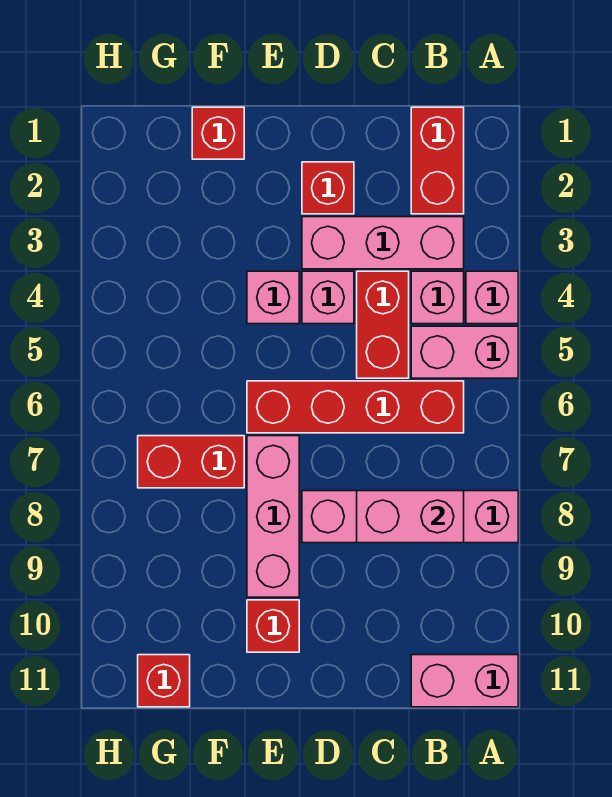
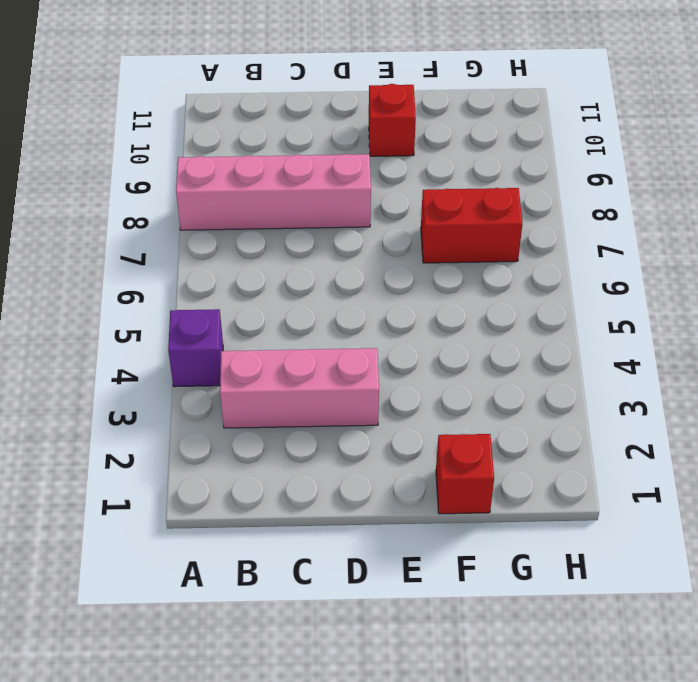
purple brick A4 level 1 -> pink brick A4 level 1
none -> pink brick A5:B5 level 1
none -> pink brick A11:B11 level 1
none -> red brick B1:B2 level 1

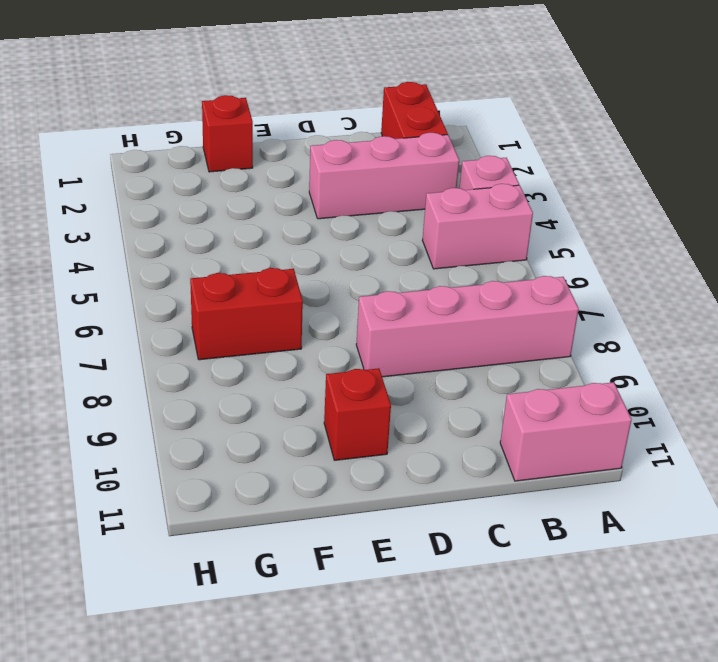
none -> pink brick B4 level 1
none -> red brick B6:E6 level 1
none -> red brick C4:C5 level 1

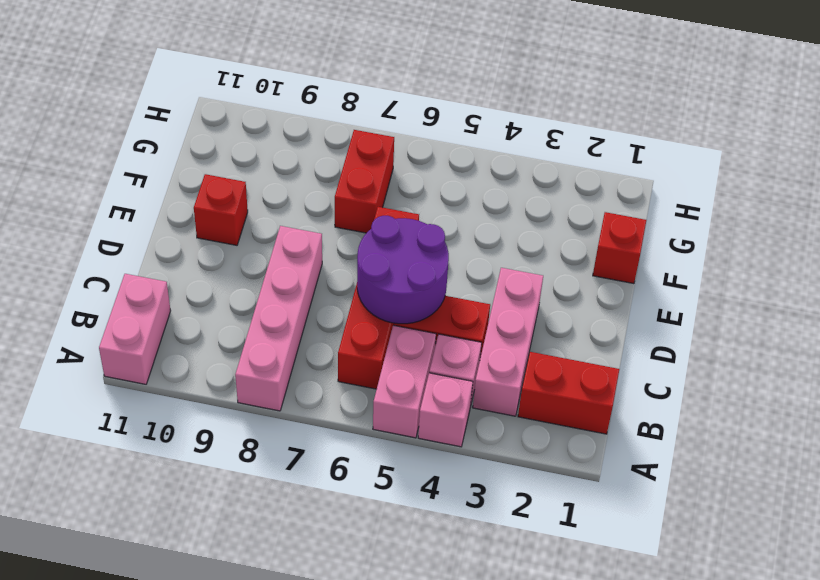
purple round brick C5:D6 level 2 -> none
none -> red brick D2 level 1
none -> pink brick D4 level 1
none -> pink brick E4 level 1

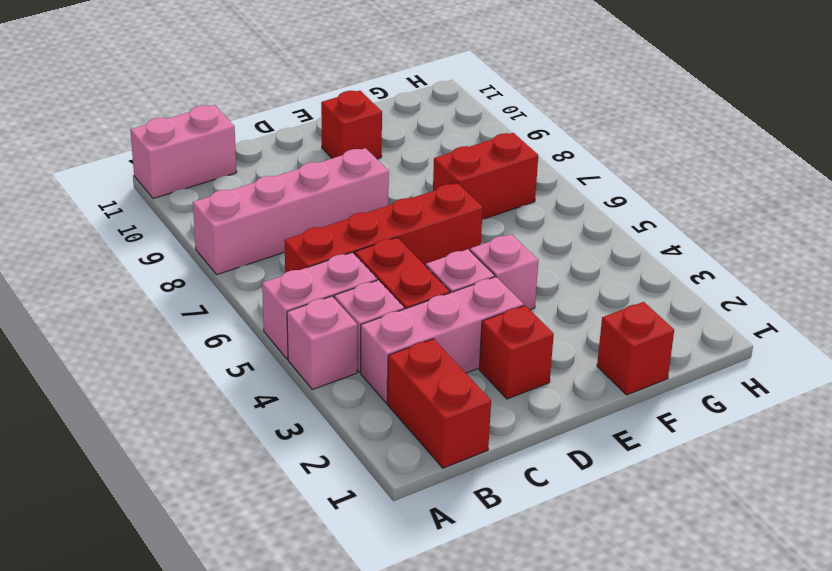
none -> pink brick E7:E9 level 1
none -> red brick G11 level 1
none -> pink brick B8:C8 level 2

